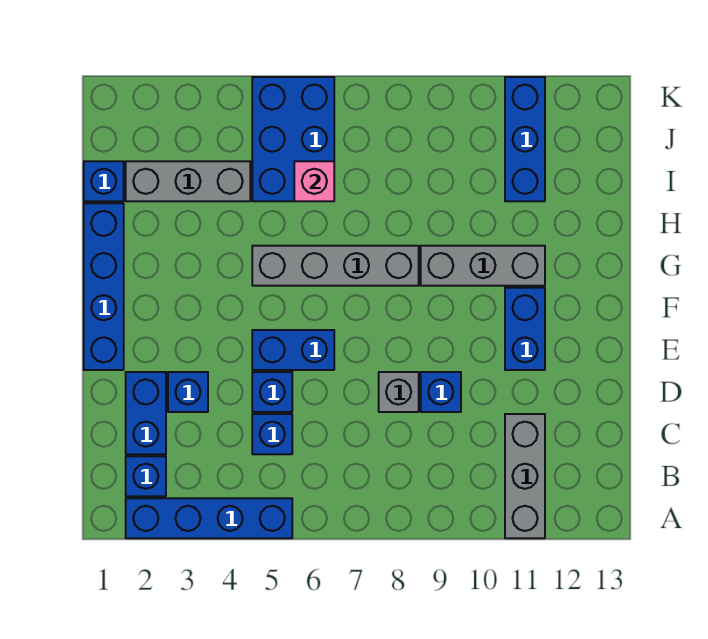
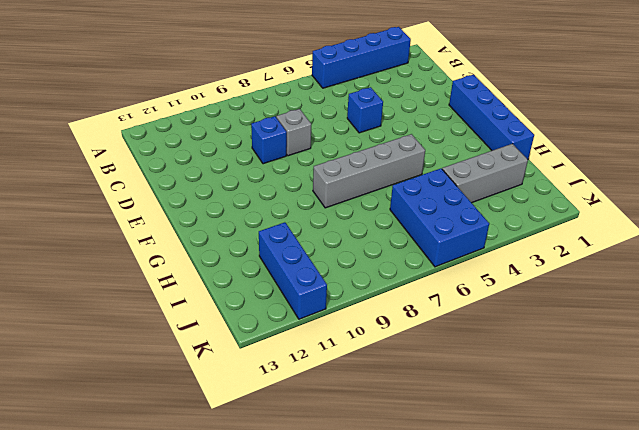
none -> grey brick A11:C11 level 1
none -> blue brick B2 level 1
none -> blue brick C2:D2 level 1

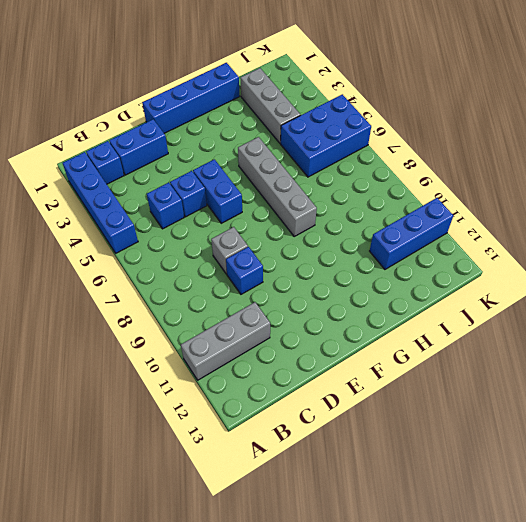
none -> blue brick D3 level 1
none -> blue brick E11:F11 level 1
none -> grey brick G9:G11 level 1

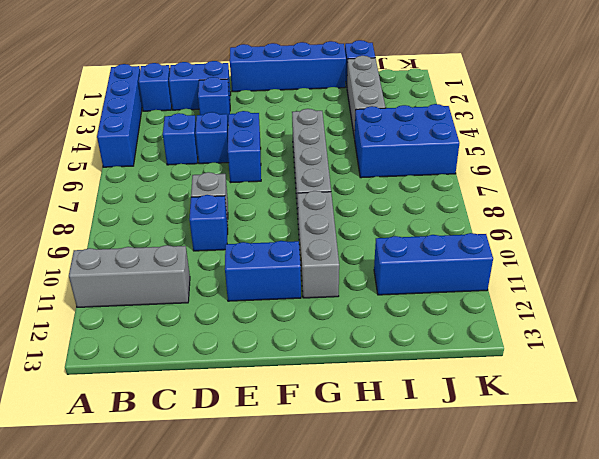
none -> pink brick I6 level 2

